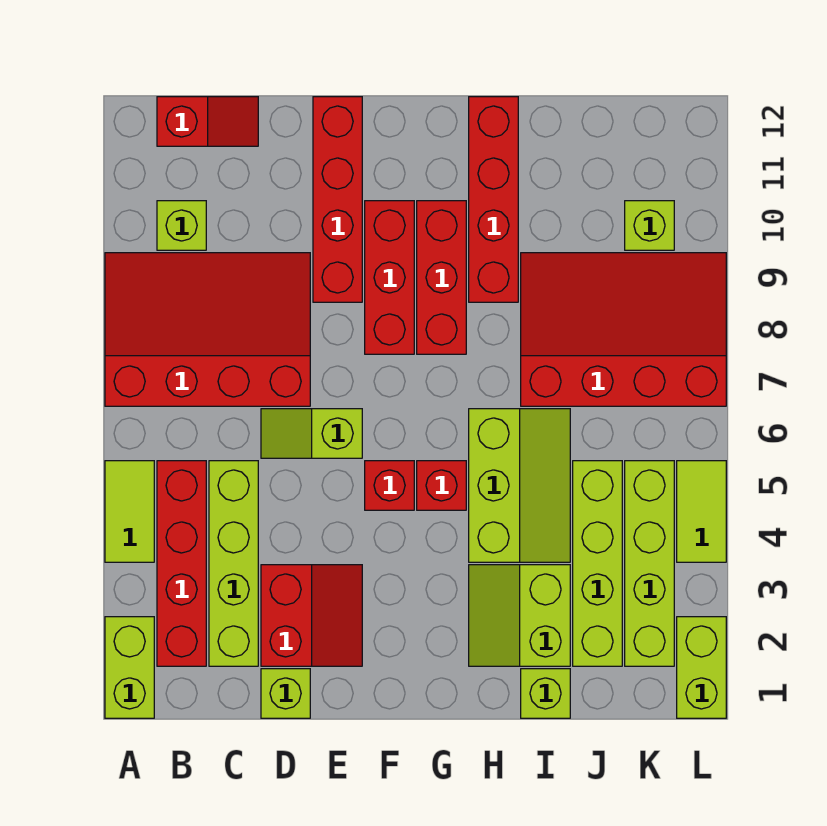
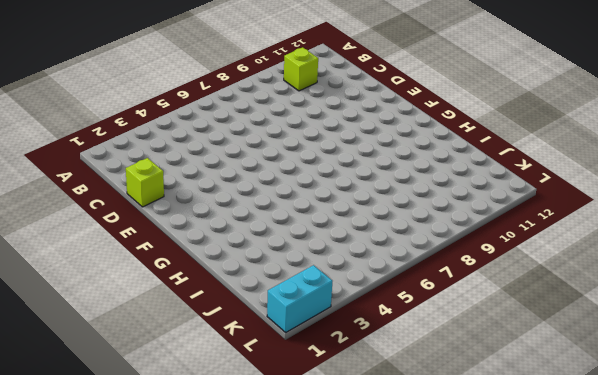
cyan brick L1:L2 level 1 -> lime brick L1:L2 level 1
none -> lime brick A1:A2 level 1
none -> lime tile A4:A5 level 1
none -> red slope A7:D9 level 1 top 7

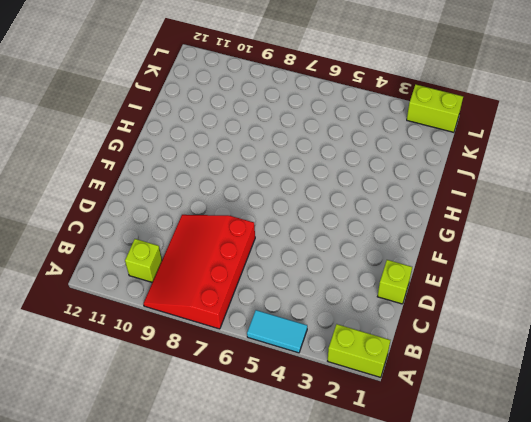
cyan tile A4:A5 level 1 -> lime tile A4:A5 level 1
none -> red brick B2:B5 level 1
none -> red slope B12:C12 level 1 top B
none -> lime brick C2:C5 level 1

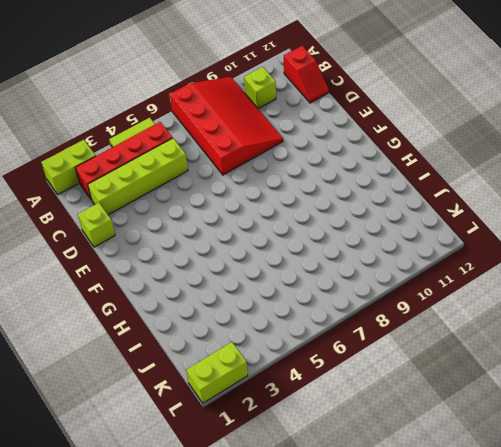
none -> red slope D2:E3 level 1 top D
none -> lime slope D6:E6 level 1 top E
none -> red brick E9:E12 level 1

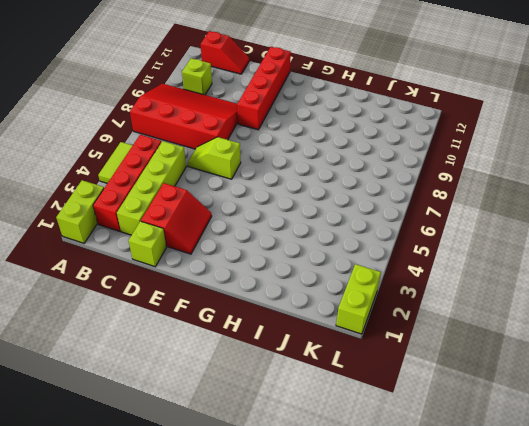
none -> red brick F5 level 1
none -> red brick F8:F10 level 1
none -> red brick G5 level 1

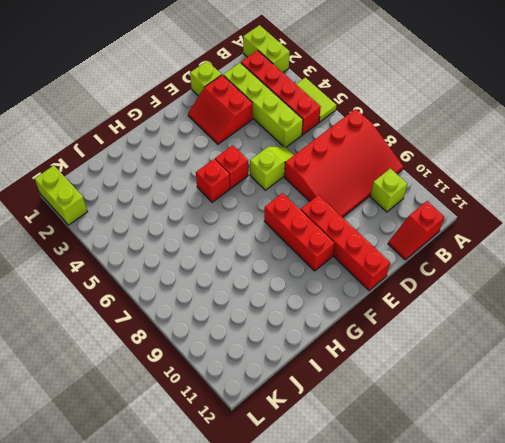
none -> red brick G8:G10 level 1
none -> lime slope H2:I3 level 1 top I
none -> lime slope H4:I6 level 1 top H

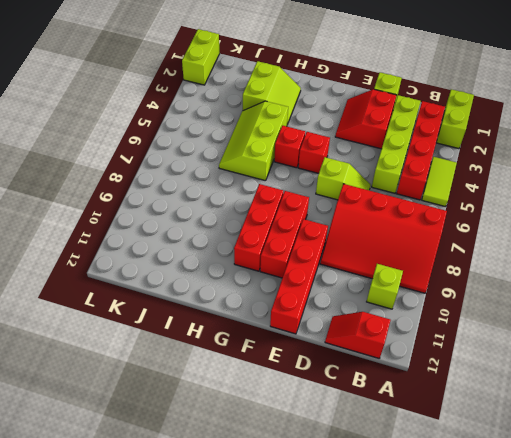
none -> red brick H9:H12 level 1
none -> lime brick I1 level 1
none -> red slope I7:L9 level 1 top 7

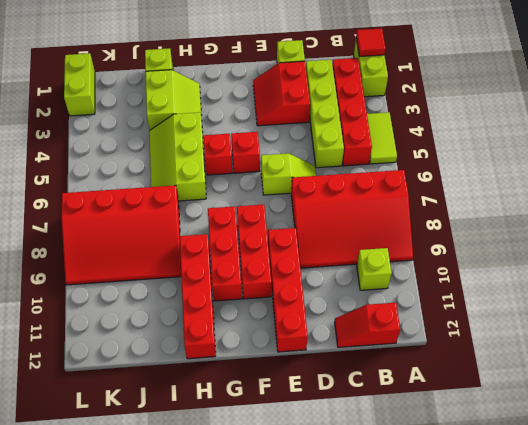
red tile A1 level 2 -> none
none -> lime brick J2:J5 level 1
none -> lime brick K2:K5 level 1
none -> lime brick K10 level 1

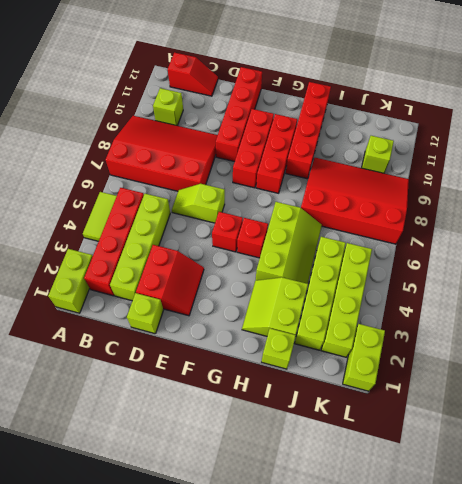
none -> lime tile L4:L5 level 1

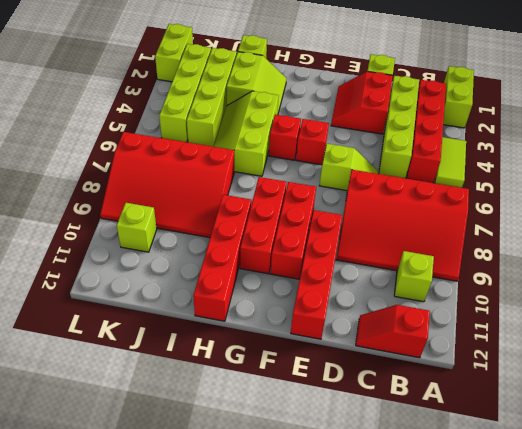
none -> lime tile L4:L5 level 1

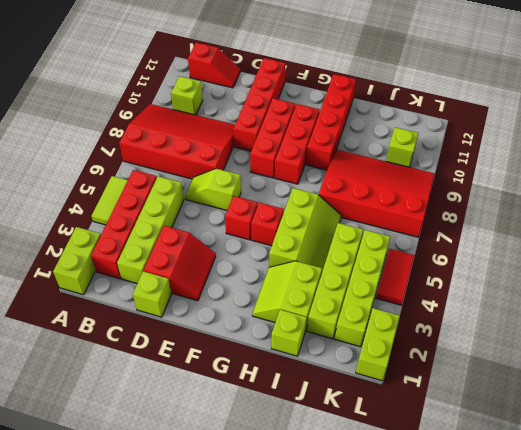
red tile L4:L5 level 1 -> lime tile L4:L5 level 1

